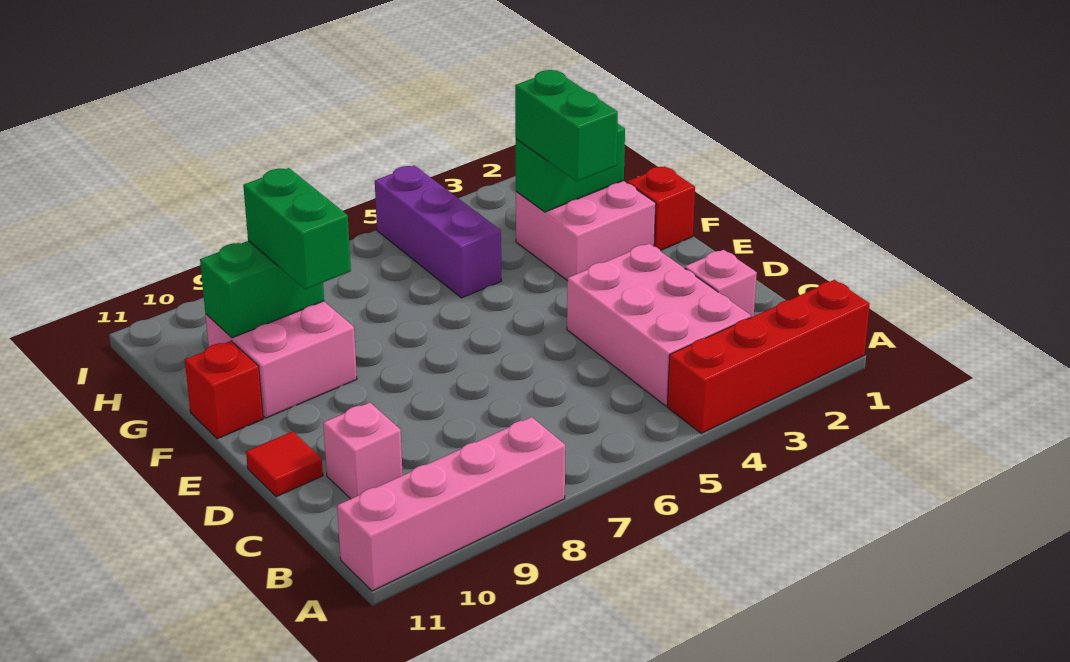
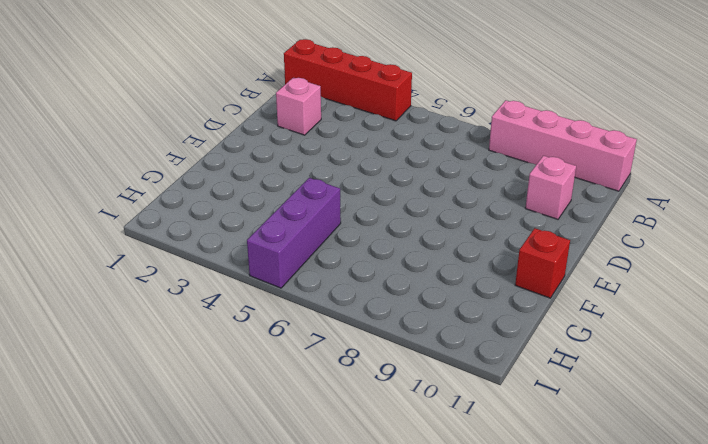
none -> pink brick B3:D4 level 1
none -> red tile D11 level 1
none -> red brick F1 level 1

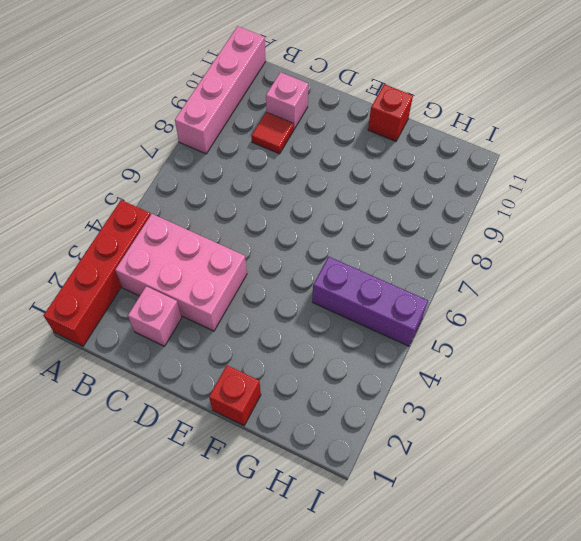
red tile C9 level 1 -> red tile D11 level 1
none -> pink brick F2:G3 level 1
none -> pink brick F9:G10 level 1
none -> green brick G2:G3 level 2

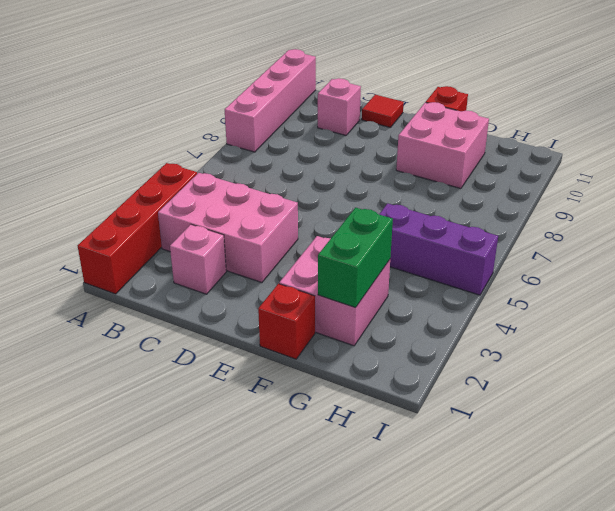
none -> green brick G9:G10 level 2
none -> green brick F3:G3 level 3
none -> green brick F9:G9 level 3

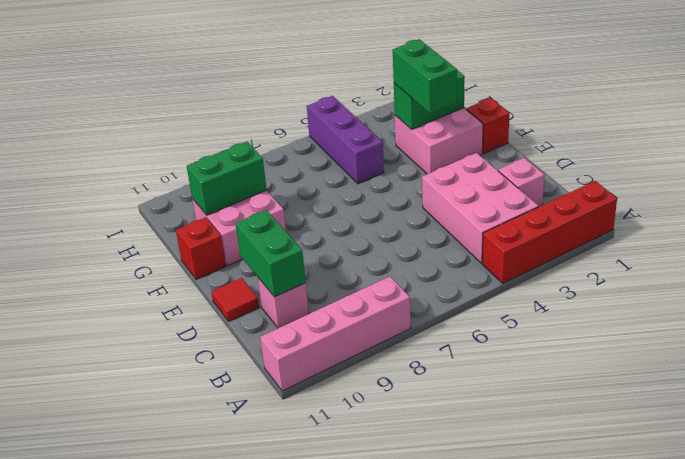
green brick C10:D10 level 2 -> green brick F9:G9 level 3

